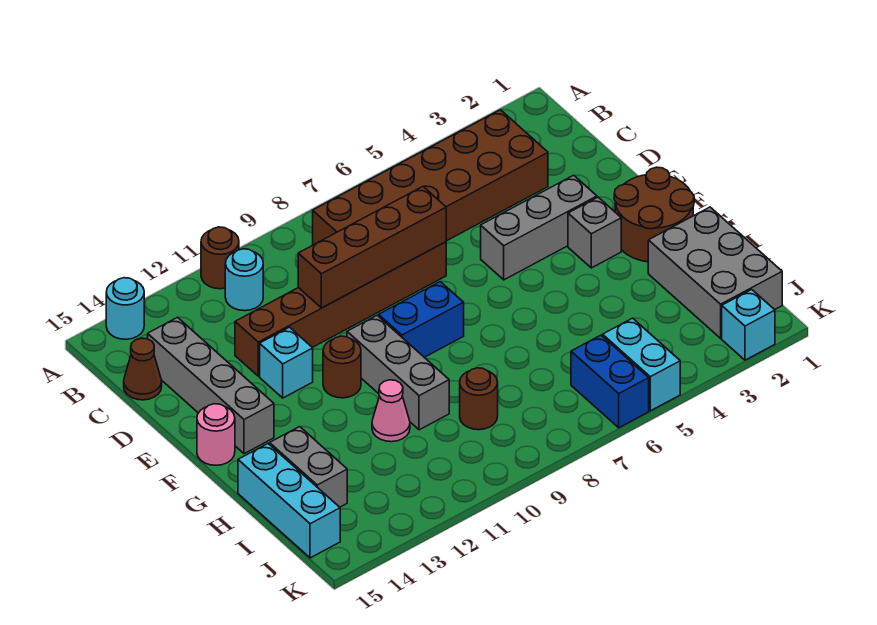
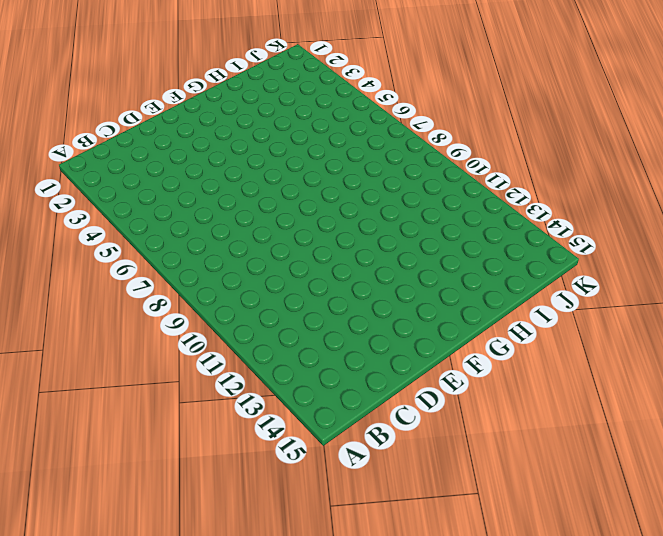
none -> brown round brick A11 level 1
none -> cyan round brick A14 level 1
none -> brown brick B3:C8 level 1

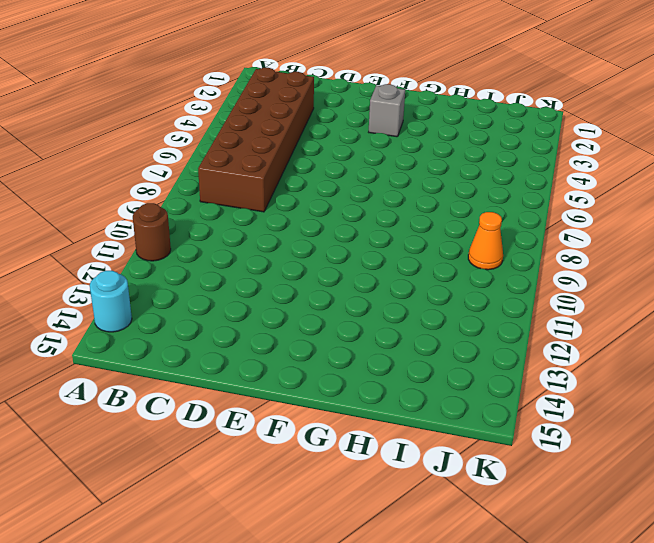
orange cone J9 level 1 -> none
none -> cyan round brick B11 level 1
none -> grey brick C14:F14 level 1
none -> brown cone C15 level 1

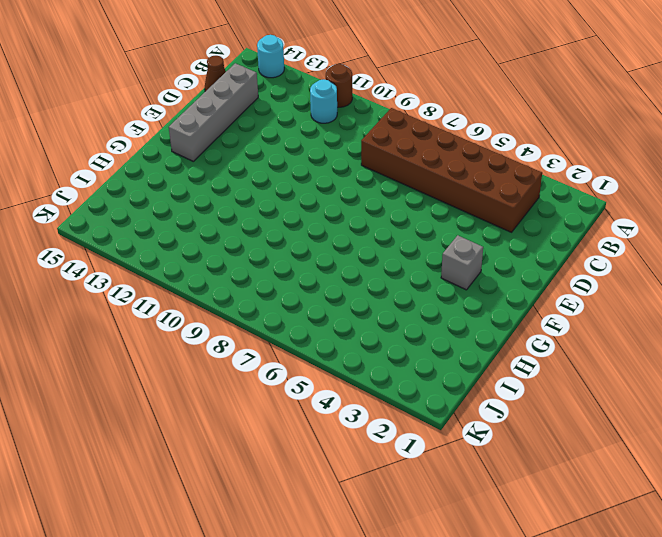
none -> brown brick D7:D12 level 1
none -> grey brick E3:E5 level 1
none -> cyan brick E12 level 1

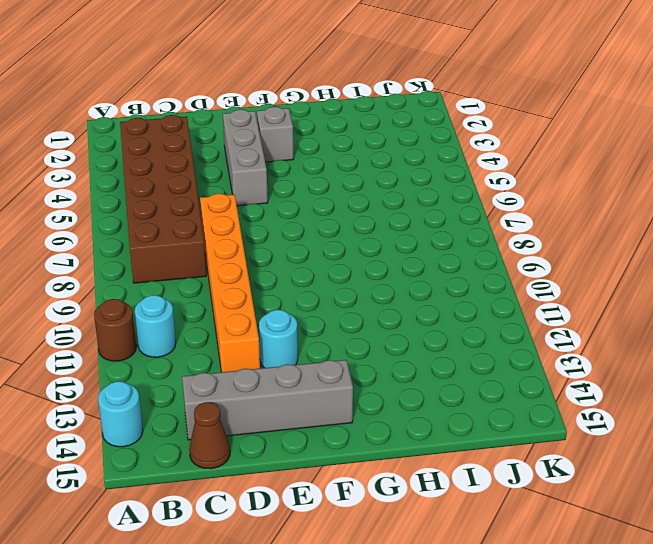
orange brick D7:D12 level 1 -> brown brick D7:D12 level 1
cyan round brick E12 level 1 -> cyan brick E12 level 1
none -> brown round brick F1:G2 level 1
none -> blue brick F8:F9 level 1
none -> grey brick F10:H10 level 1

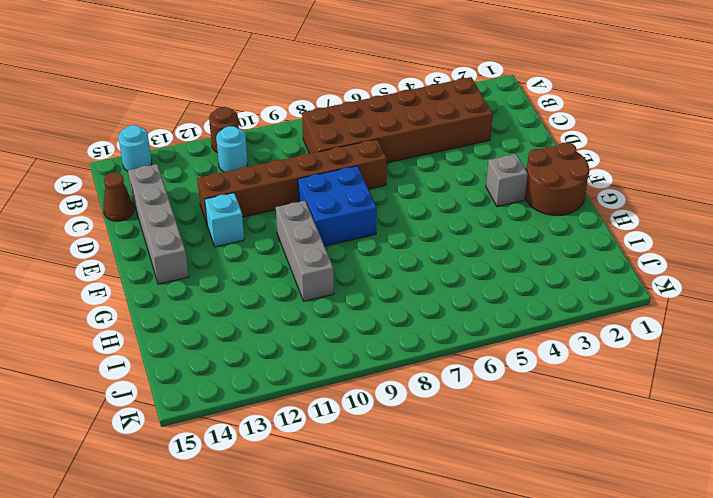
blue brick E8:F9 level 1 -> blue brick F8:F9 level 1
none -> grey brick E3:E5 level 1
none -> brown round brick F11 level 1
none -> pink round brick F15 level 1

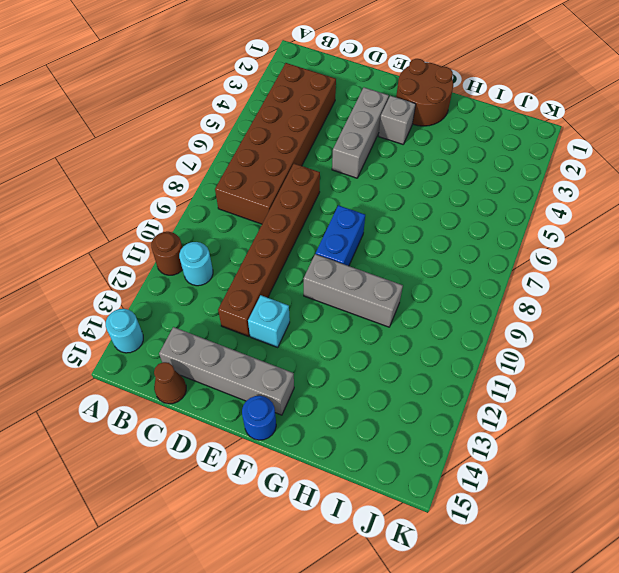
blue round brick F15 level 1 -> pink round brick F15 level 1
none -> brown round brick F11 level 1
none -> grey brick H1:J2 level 1
none -> pink cone H11 level 1

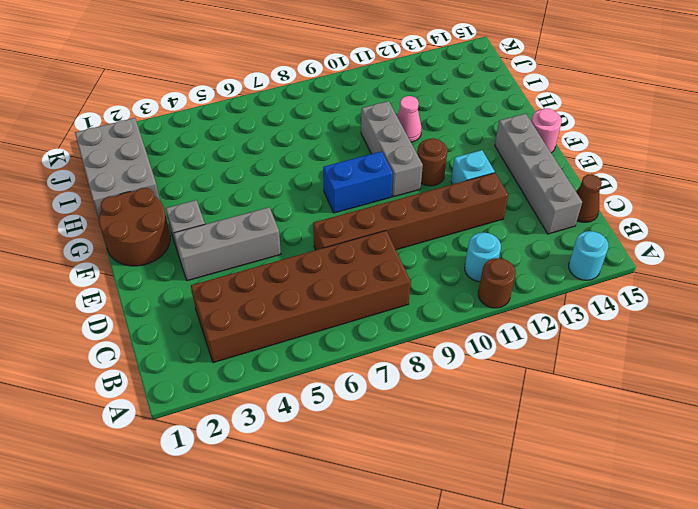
none -> grey brick H14:I14 level 1
none -> cyan brick H15:J15 level 1
none -> brown round brick I9 level 1

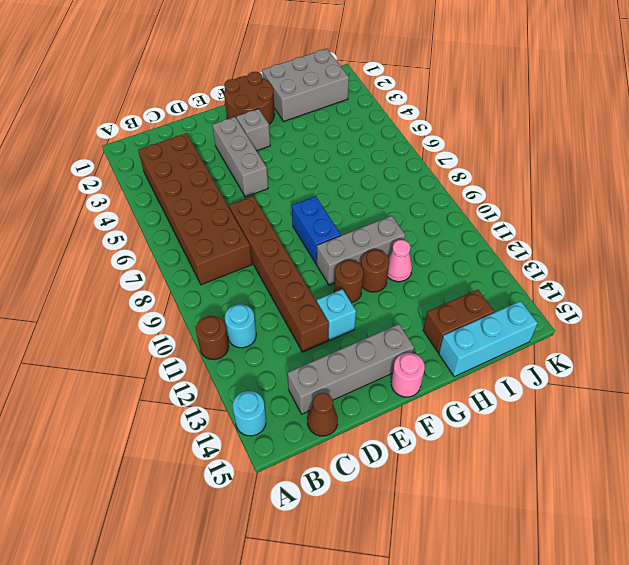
brown round brick G11 level 1 -> brown round brick I9 level 1
brown brick H14:I14 level 1 -> grey brick H14:I14 level 1
none -> cyan brick J5:K5 level 1
none -> blue brick J6:K6 level 1
none -> cyan brick K2 level 1

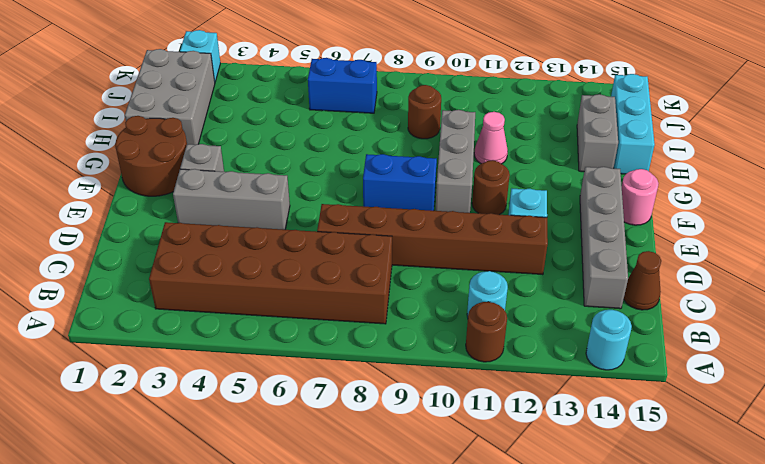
blue brick J6:J7 level 1 -> blue brick J6:K6 level 1
none -> cyan brick J5:K5 level 1
none -> brown brick D7:D10 level 2

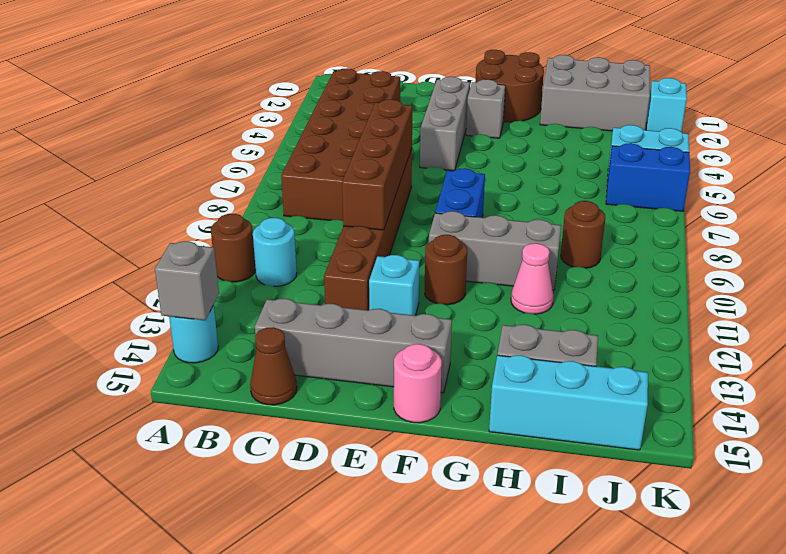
grey brick A14 level 2 -> none

